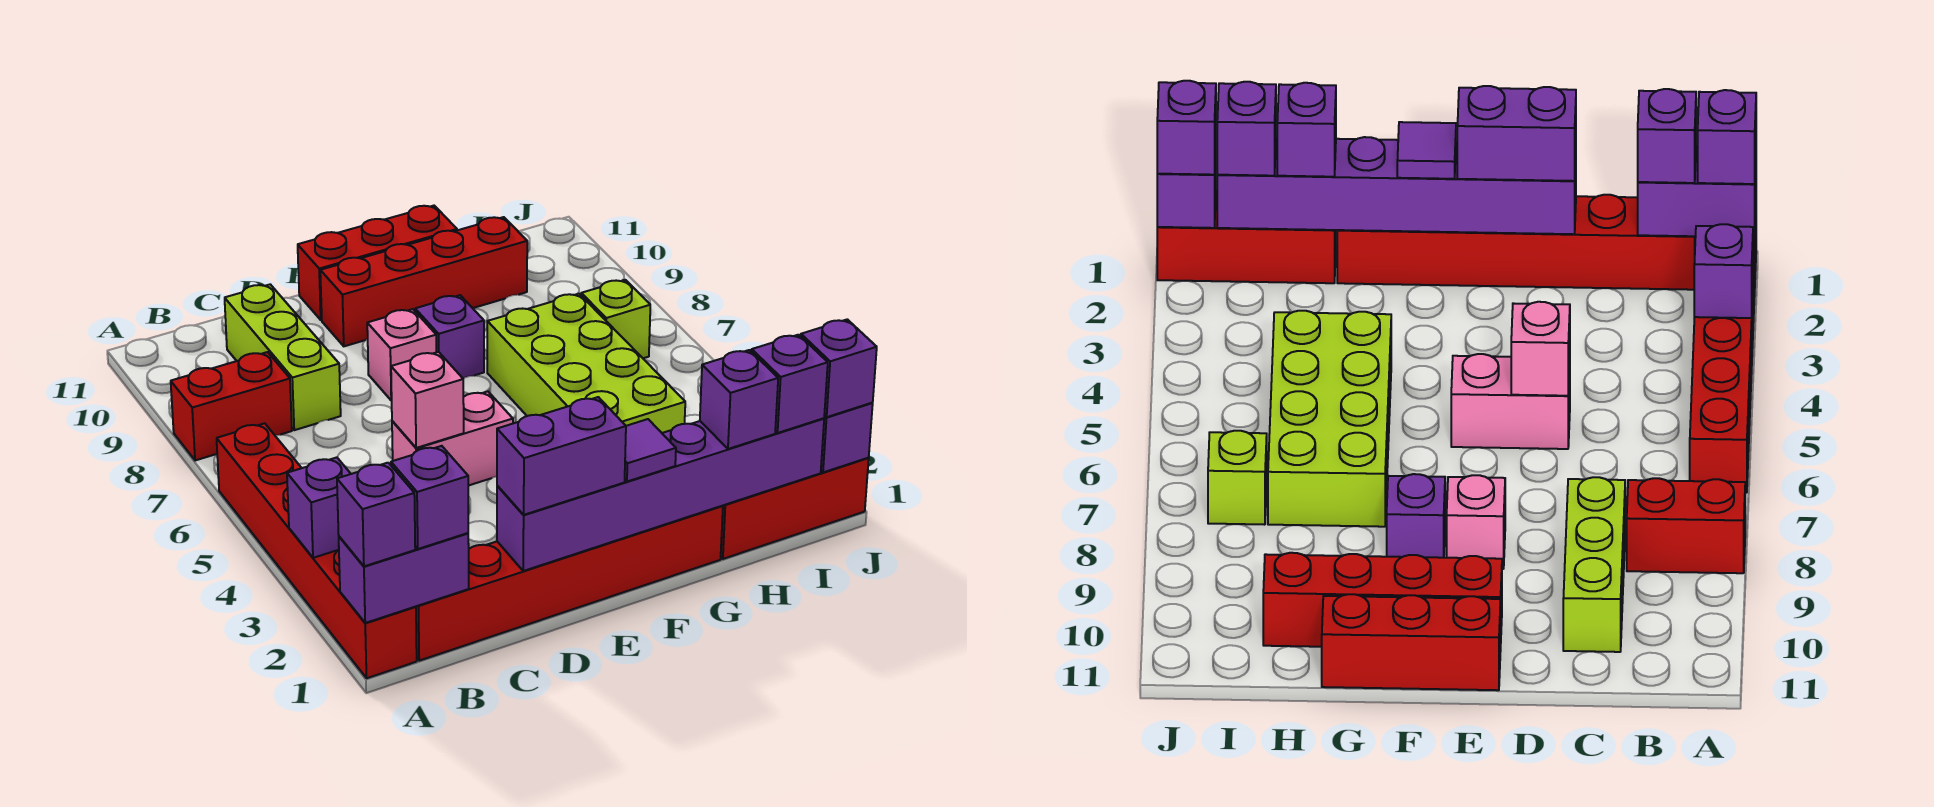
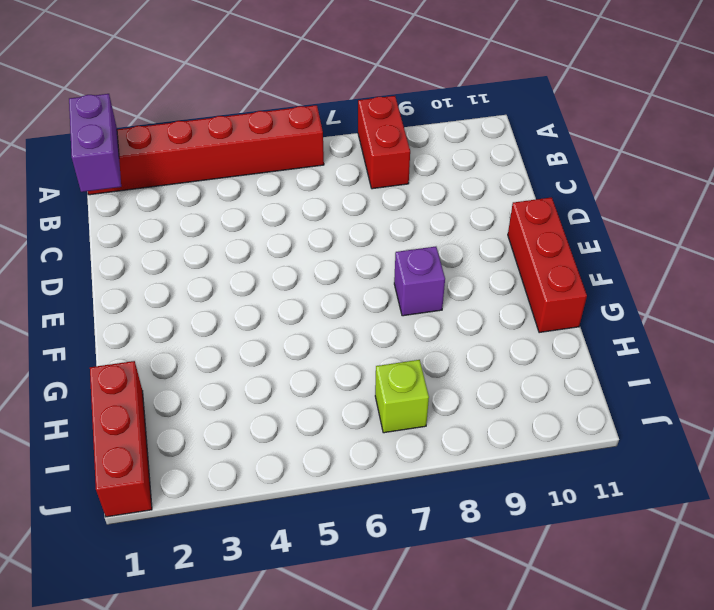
none -> red brick B1:G1 level 1
none -> lime brick C8:C10 level 1
none -> pink brick D5:E5 level 1

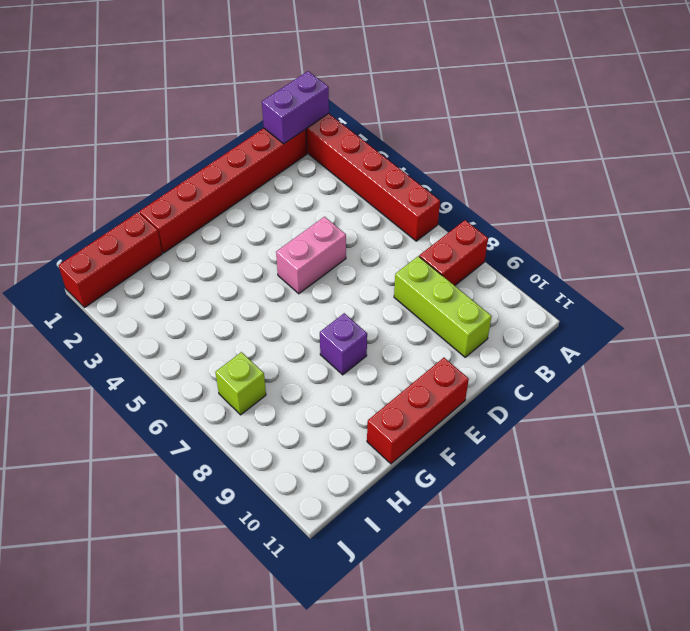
none -> pink brick E8 level 1
none -> red brick E10:H10 level 1
none -> lime brick G4:H7 level 1

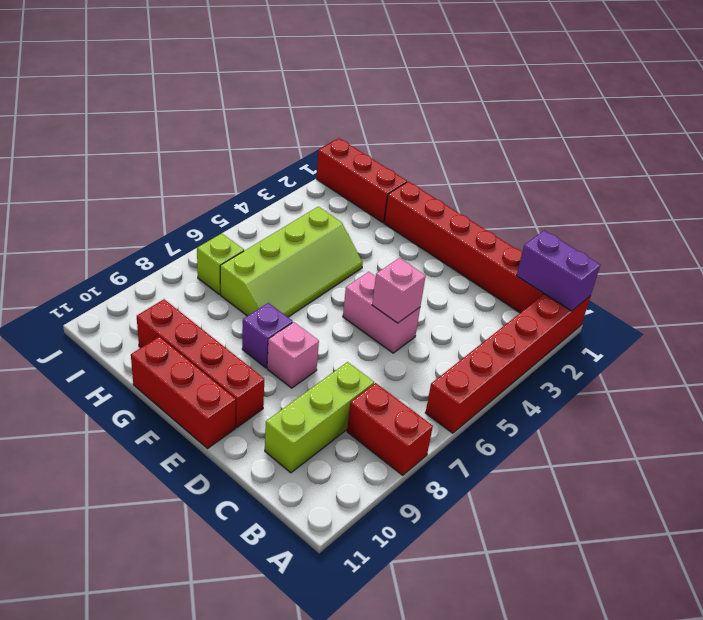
lime slope G4:H7 level 1 top H -> lime brick G4:H7 level 1
none -> purple brick A3 level 2
none -> purple brick D1:I1 level 2
none -> purple brick J1 level 2

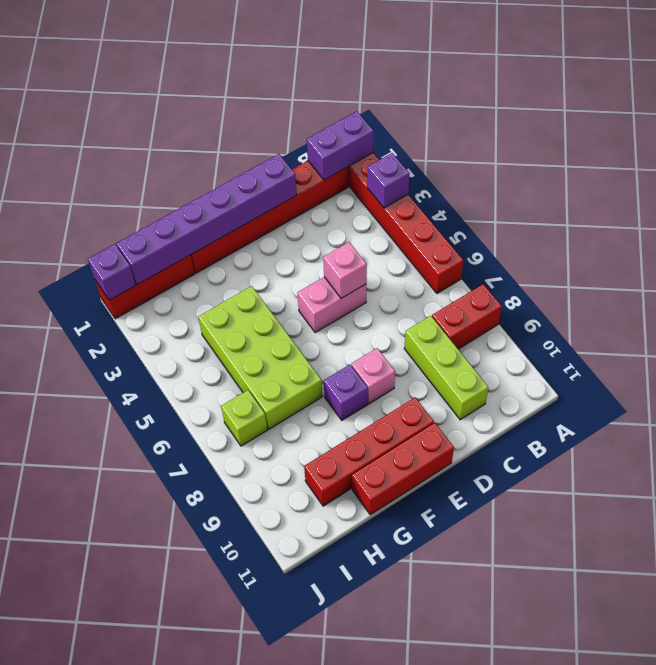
none -> purple brick A1 level 3
none -> purple brick B1 level 3
none -> purple brick D1:E1 level 3

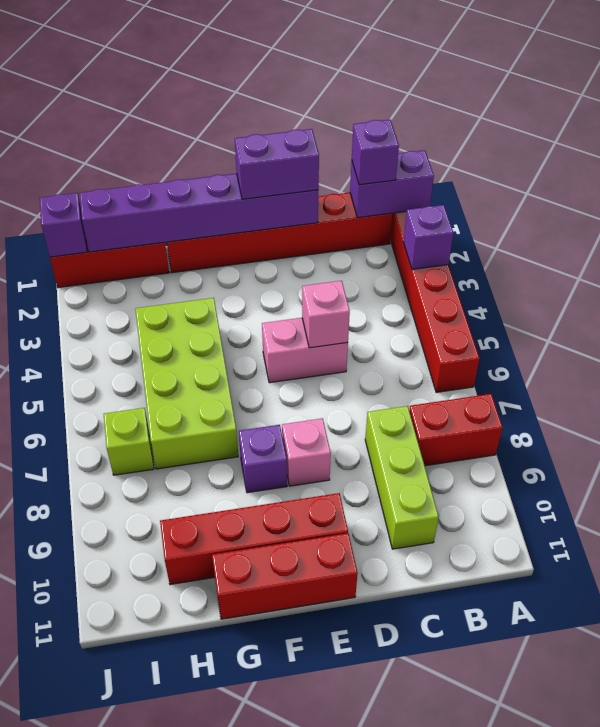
none -> purple brick A1 level 3
none -> purple tile F1 level 3
none -> purple brick H1 level 3

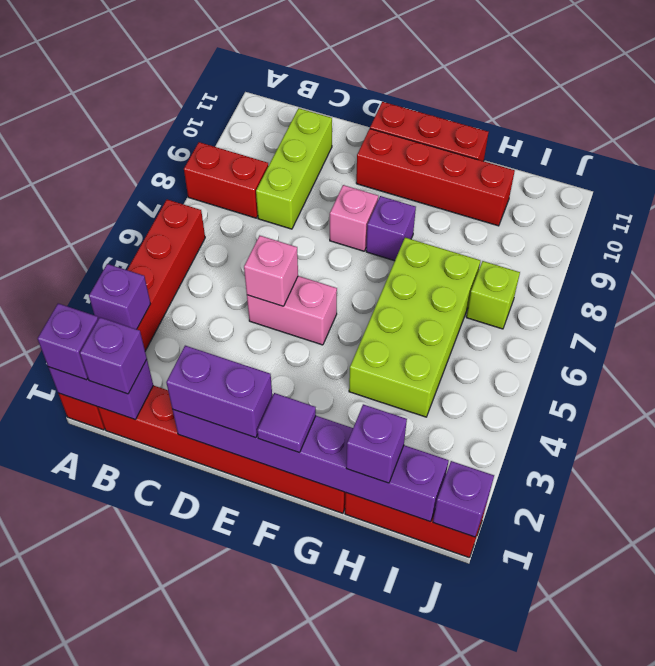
none -> purple brick I1 level 3
none -> purple brick J1 level 3

